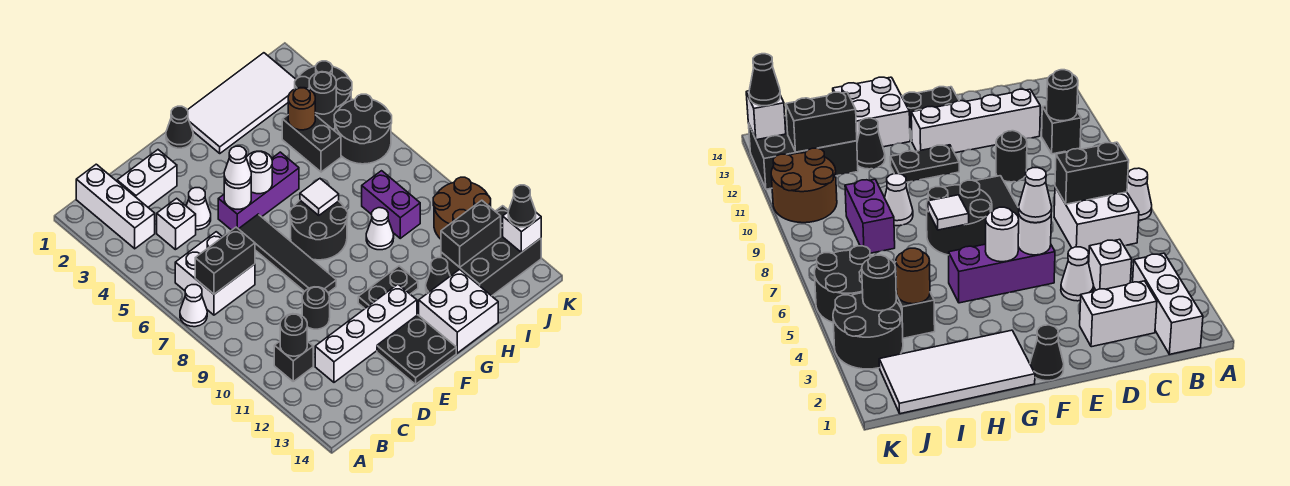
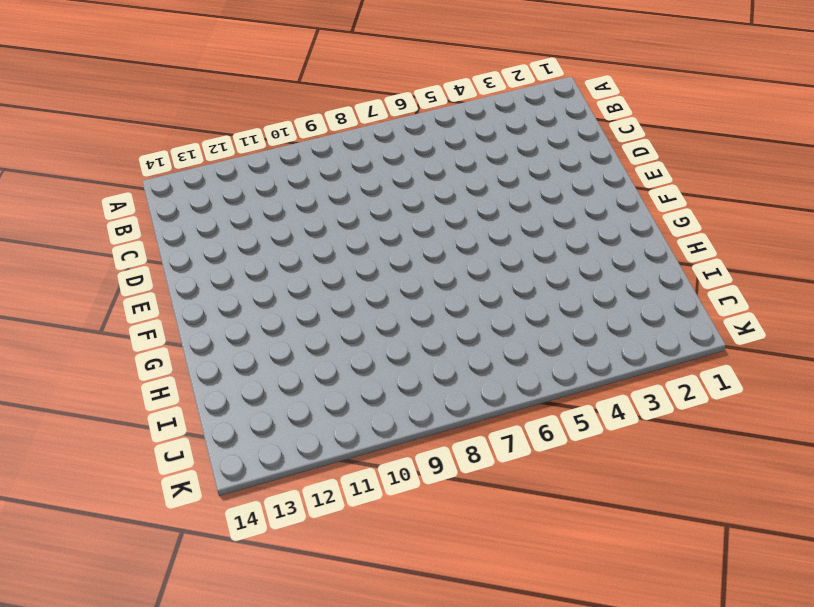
none -> white cone A7 level 1
none -> white brick B1:B3 level 1
none -> white brick B6:C7 level 1
none -> black brick B11 level 1

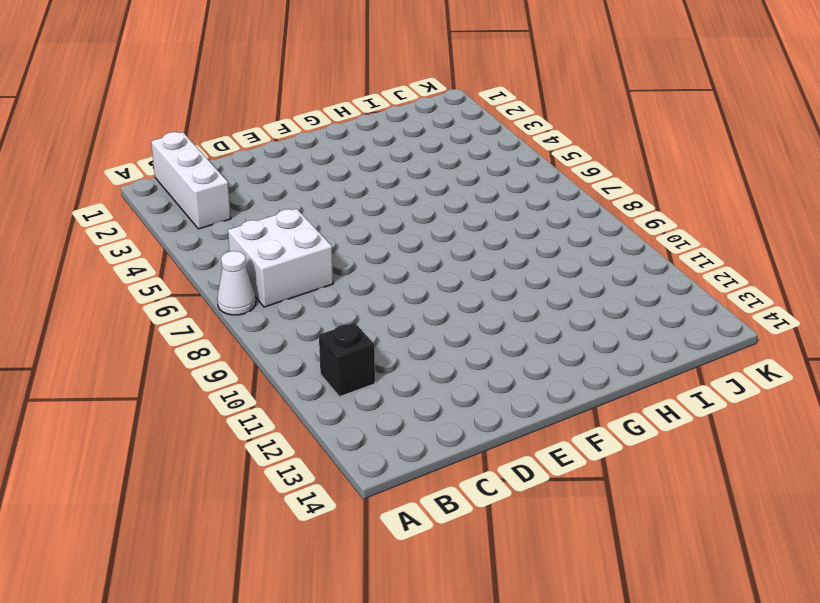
none -> white brick C2:D2 level 1
none -> white brick C4 level 1
none -> white brick C12:F12 level 1
none -> white cone D4 level 1

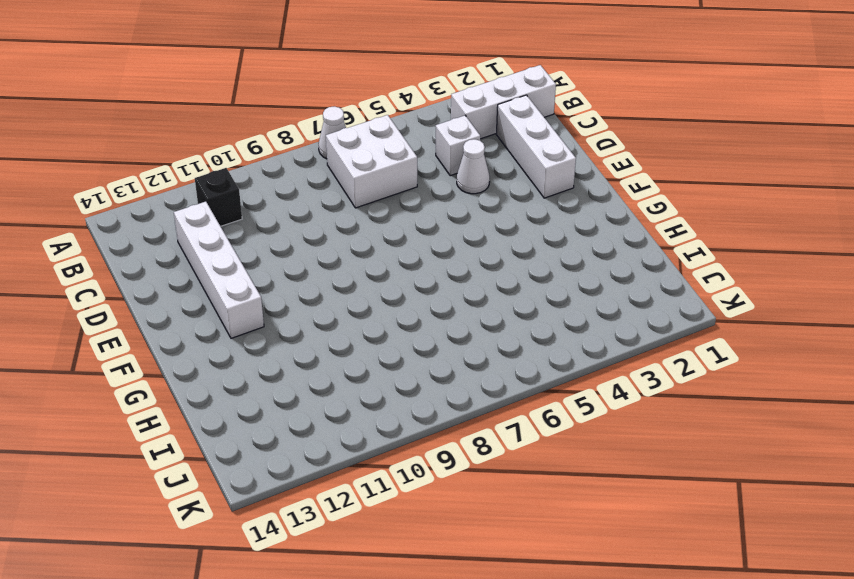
white brick C2:E2 level 1 -> white brick C2:D2 level 1
none -> black round brick D10 level 1
none -> purple brick E5:G5 level 1
none -> black tile E6:E9 level 1
none -> black plate E13:F14 level 1

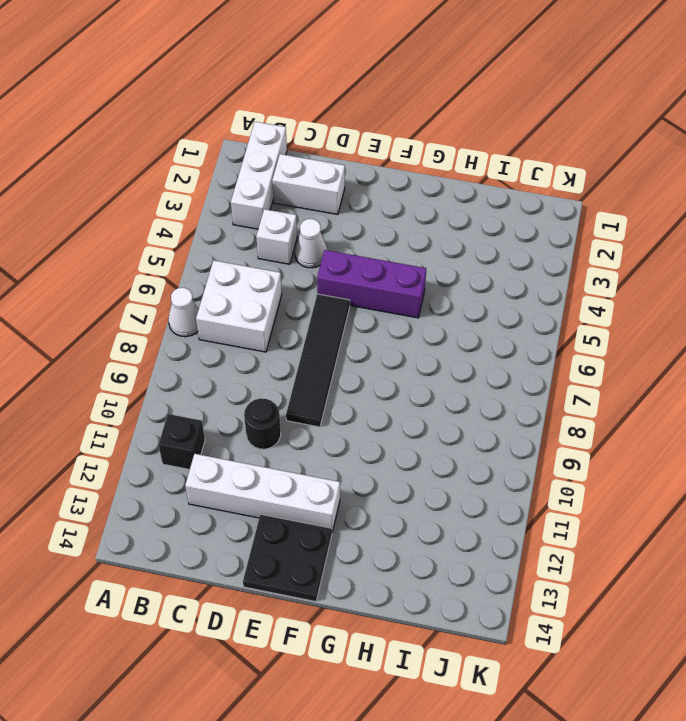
none -> black cone F1 level 1
none -> black round brick F7:G8 level 1
none -> black plate F11:G11 level 1
none -> white tile G1:J2 level 1

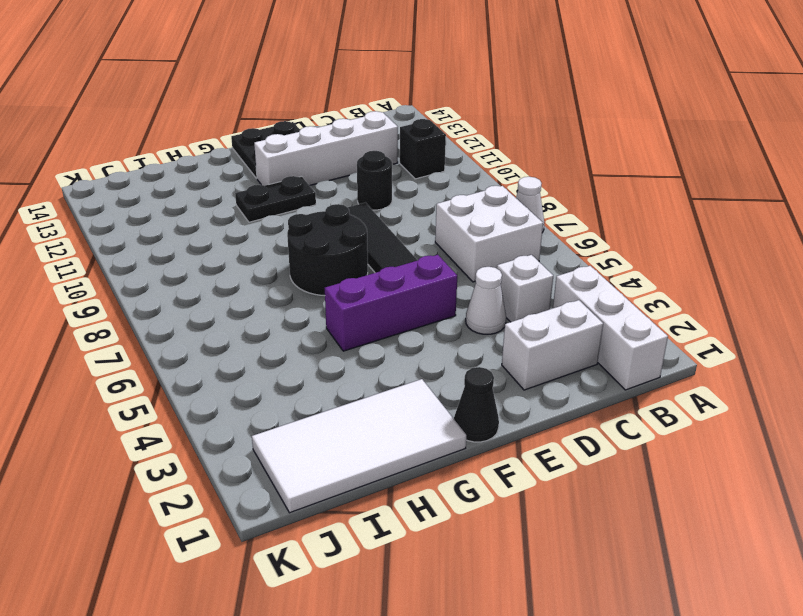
none -> white brick G13:H14 level 1
none -> white cone H9 level 1
none -> black cone H12 level 1
none -> black brick I4:I5 level 1

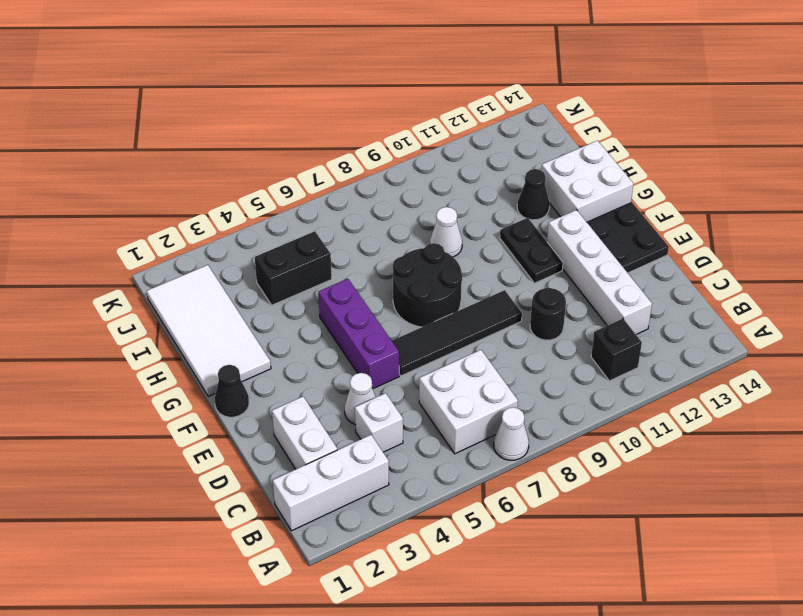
none -> purple brick I8:I9 level 1
none -> black brick I12:K13 level 1
none -> black round brick J3:K4 level 1
none -> black round brick J5:K6 level 1

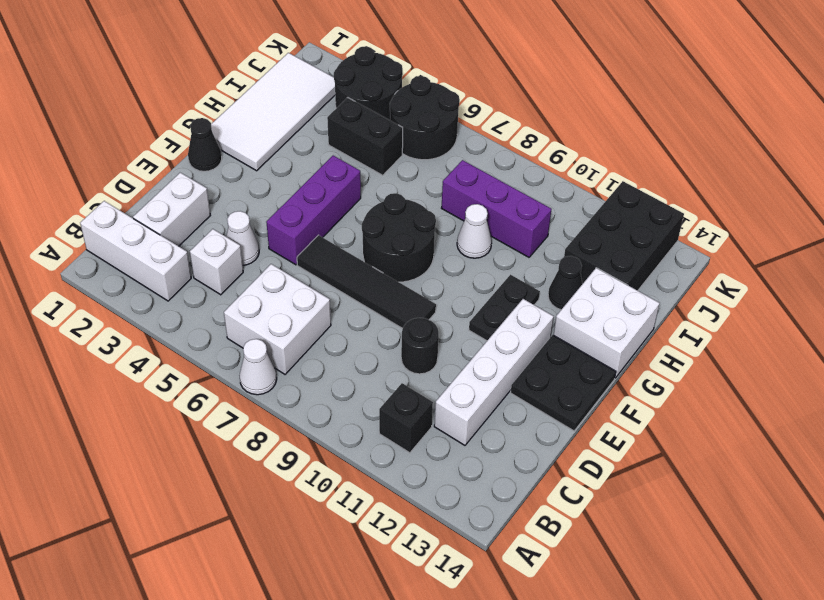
purple brick I8:I10 level 1 -> purple brick I8:I9 level 1
none -> brown round brick J10:K11 level 1
none -> black brick B7:C7 level 2
none -> black round brick B11 level 2
none -> white round brick E5 level 2

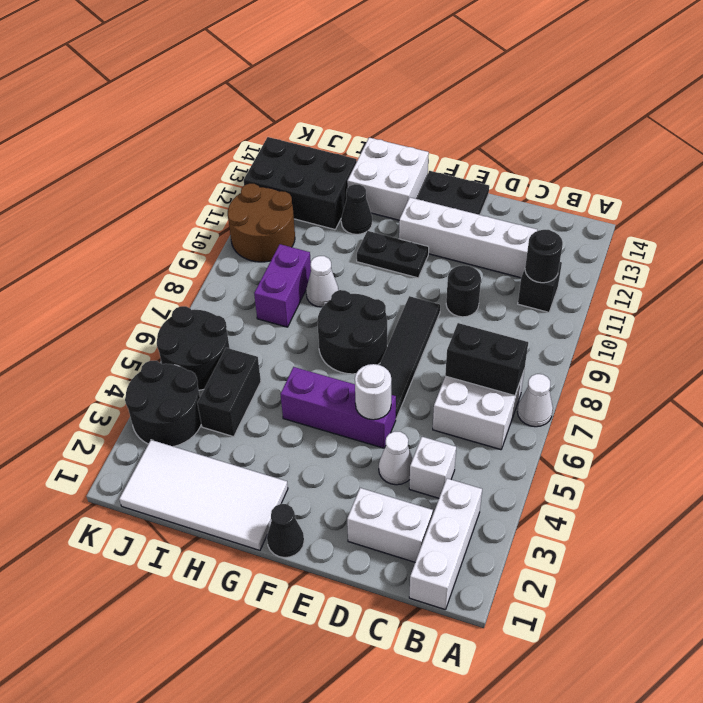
none -> white round brick F5 level 2
none -> white tile G7 level 2
none -> brown round brick I4 level 2
none -> black brick I12:J12 level 2

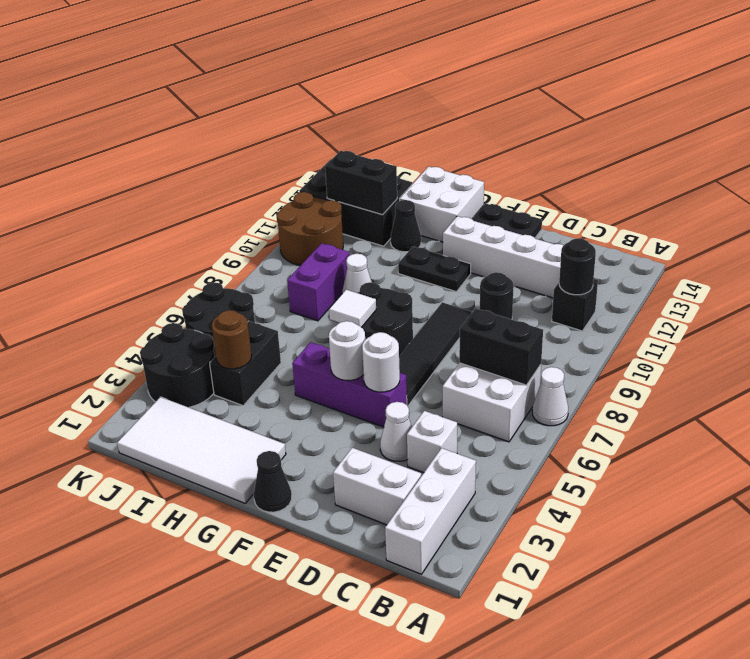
none -> black round brick J4 level 2
none -> white brick K13 level 2
none -> white cone E5 level 3
none -> black cone K13 level 3

